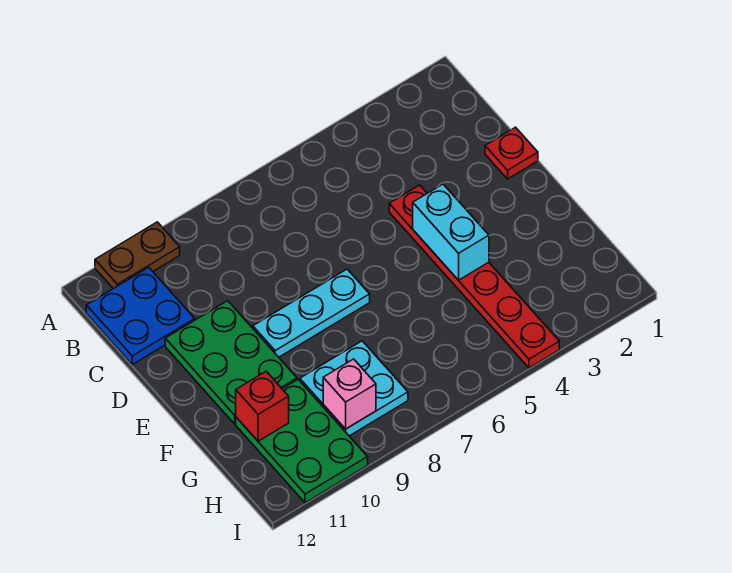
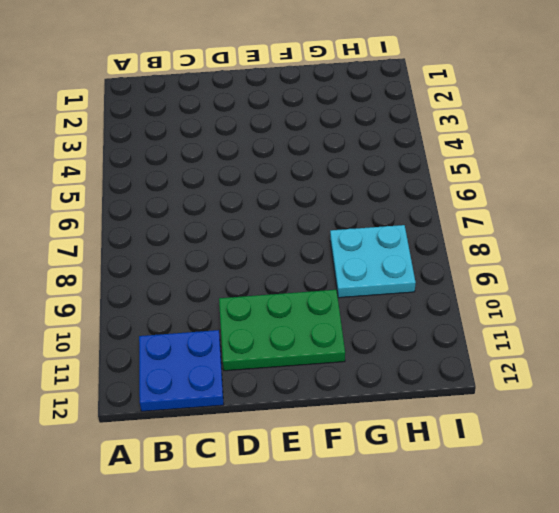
none -> brown plate A10:A11 level 1
none -> red plate D1 level 1

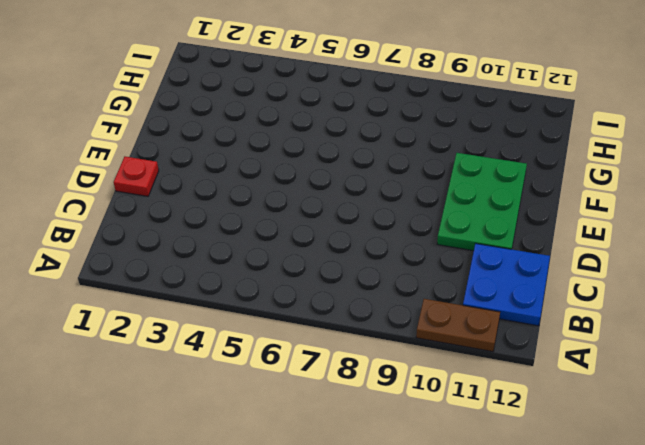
none -> red plate D4:I4 level 1
none -> cyan plate E7:E9 level 1

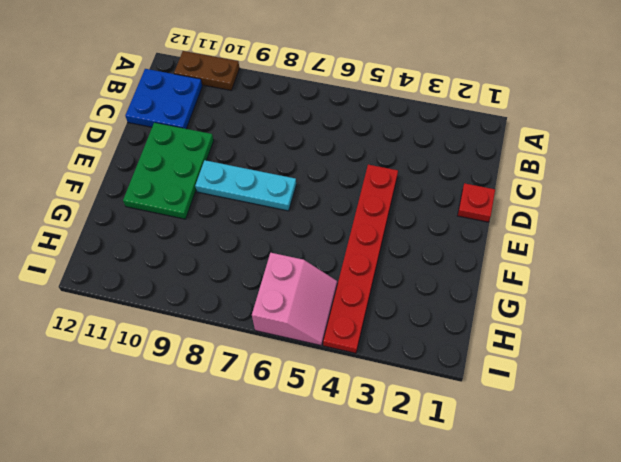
pink slope H5:I6 level 1 top 6 -> none
none -> cyan plate G8:H9 level 1
none -> green plate G10:I11 level 1

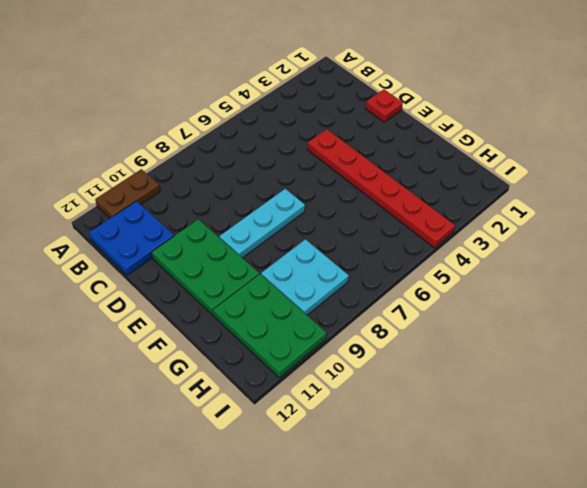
none -> cyan brick E4:F4 level 2
none -> red brick G11 level 2

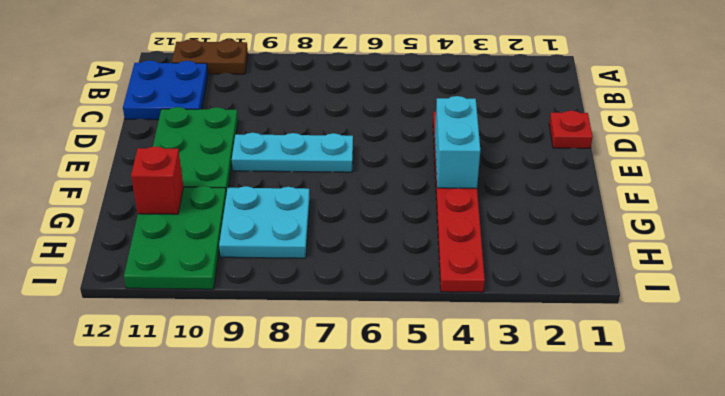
none -> pink brick H9 level 2

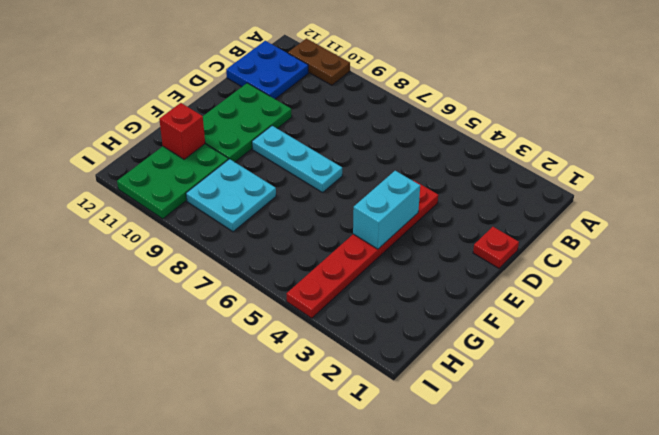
none -> pink brick H9 level 2

